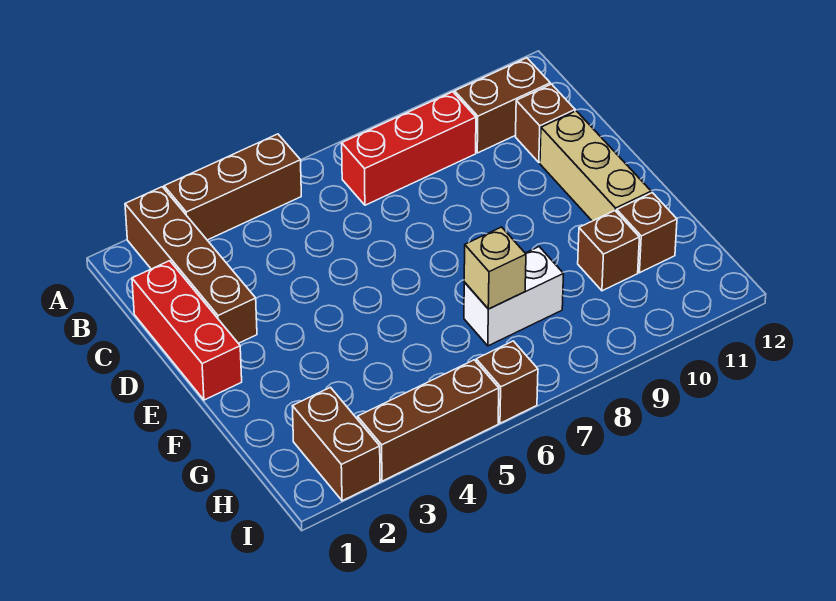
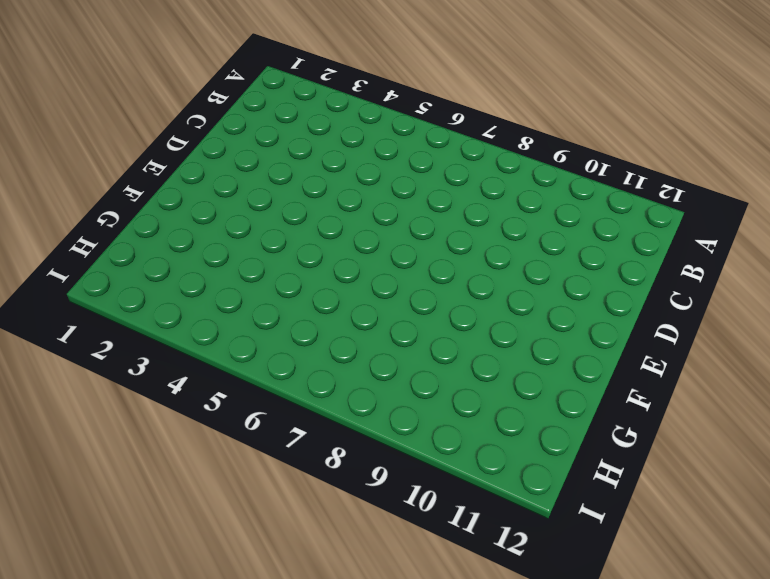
none -> brown brick A2:D2 level 1
none -> brown brick A3:A5 level 1
none -> red brick B7:B9 level 1

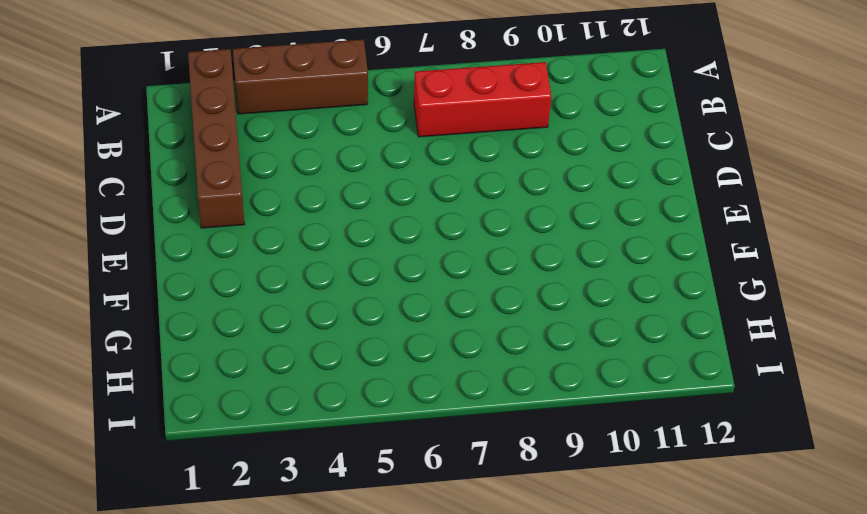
none -> brown brick B10:B11 level 1
none -> red brick C1:E1 level 1
none -> brown brick C11 level 1

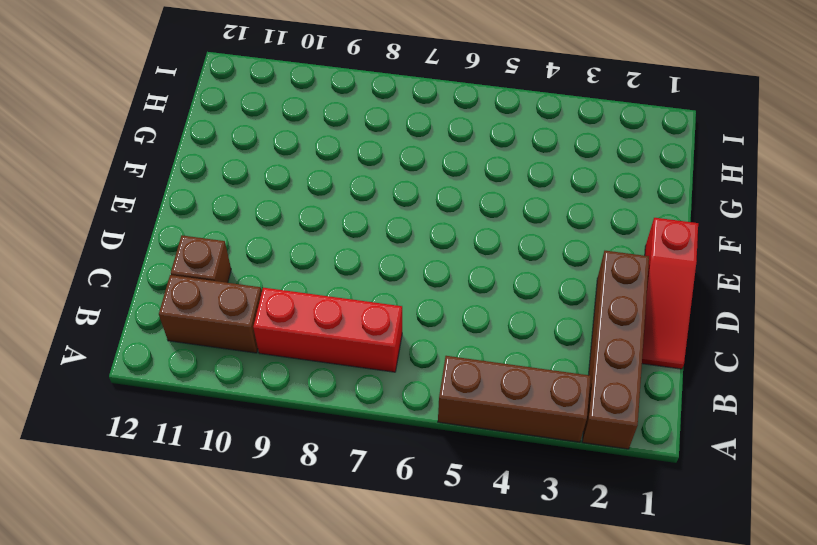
red slope C1:E1 level 1 top E -> red brick C1:E1 level 1
none -> tan brick D11:F11 level 1
none -> white brick G7:G8 level 1
none -> brown brick G10 level 1

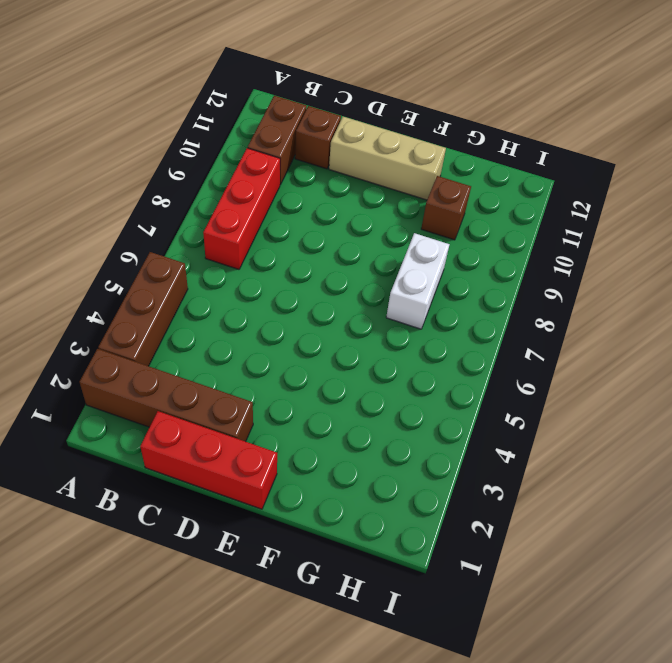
none -> brown brick G11 level 1
none -> brown brick H2:I2 level 1
none -> brown brick I3:I5 level 1

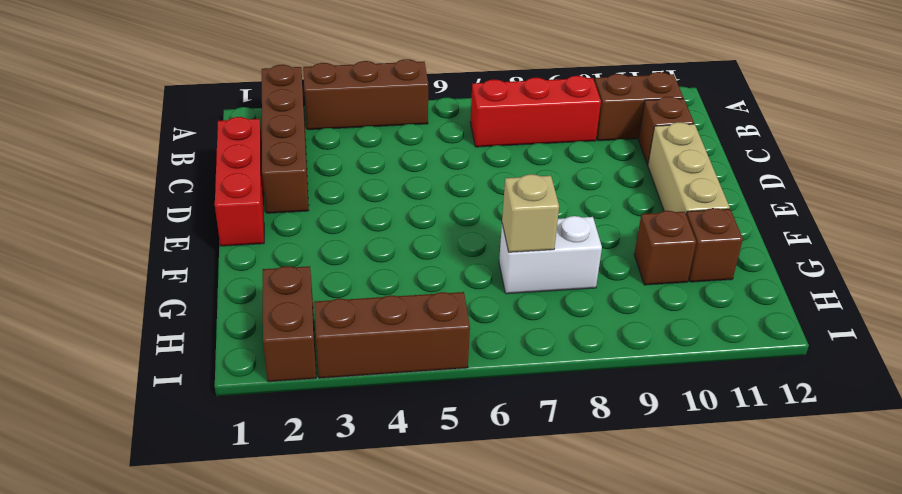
none -> brown brick I6 level 1

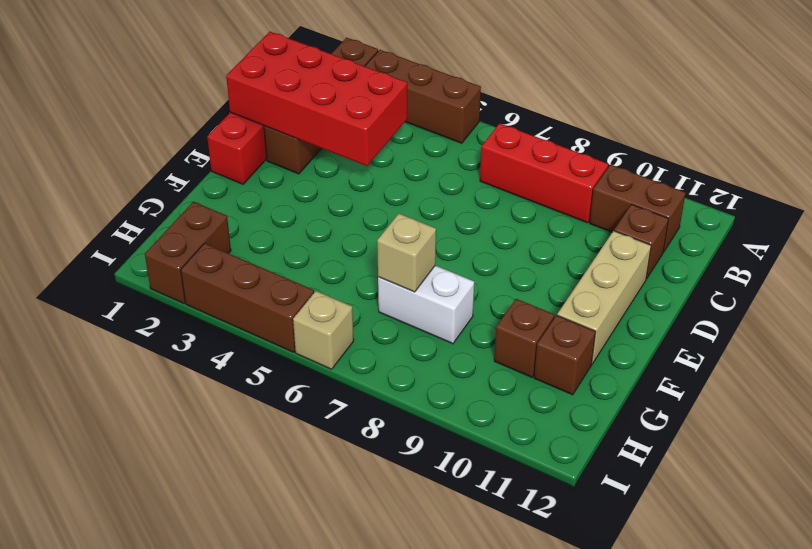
red brick C1:D4 level 2 -> none
tan brick I6 level 1 -> brown brick I6 level 1

